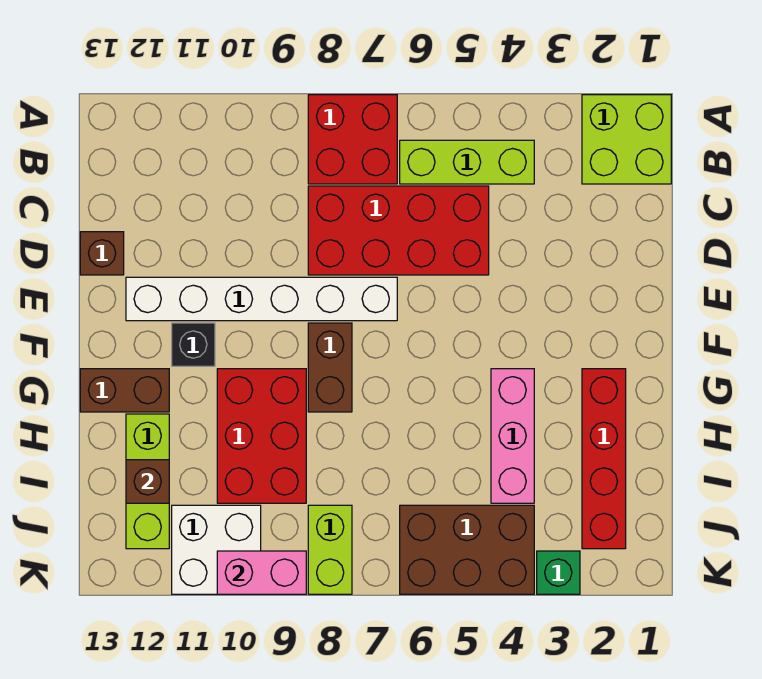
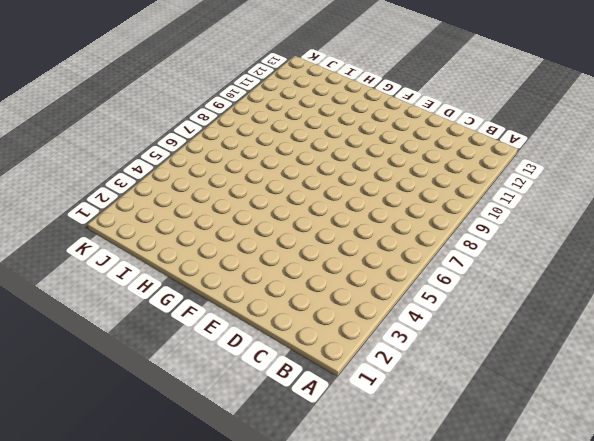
none -> lime brick A1:B2 level 1
none -> red brick A7:B8 level 1
none -> lime brick B4:B6 level 1

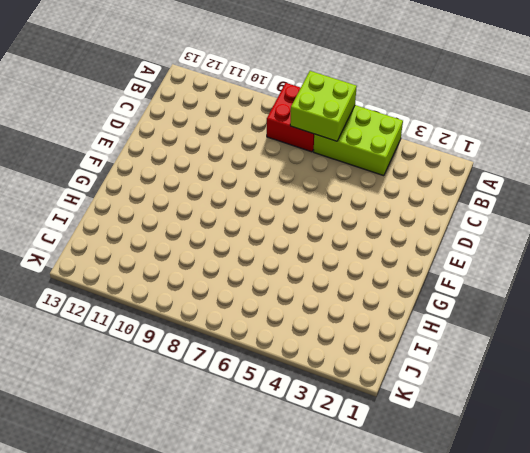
lime brick A4:B6 level 1 -> lime brick B4:B6 level 1
lime brick A6:B7 level 2 -> lime brick A1:B2 level 1
none -> red brick C5:D8 level 1
none -> brown brick D13 level 1
none -> white brick E7:E12 level 1

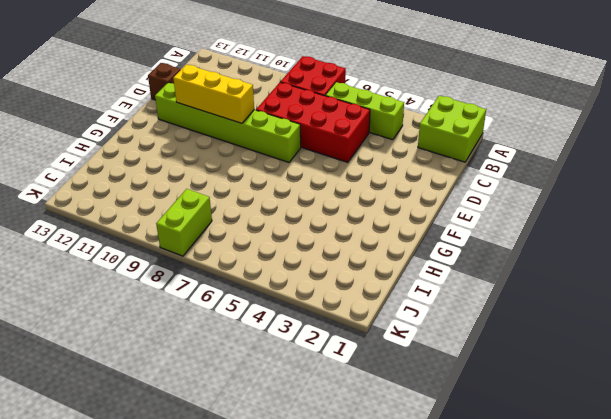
lime brick E7:E12 level 1 -> white brick E7:E12 level 1
yellow brick E9:E11 level 2 -> none
none -> brown brick F8:G8 level 1
none -> black brick F11 level 1
none -> red brick G2:J2 level 1

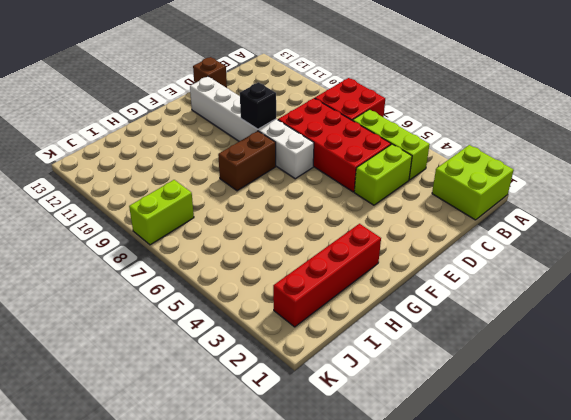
lime brick C4:D4 level 1 -> none
black brick E9 level 2 -> black brick F11 level 1
none -> pink brick G4:I4 level 1
none -> red brick G9:I10 level 1
none -> brown brick G12:G13 level 1

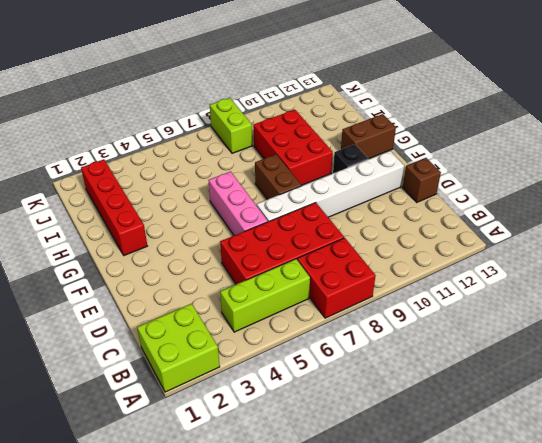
pink brick E6:G6 level 1 -> pink brick G4:I4 level 1
none -> lime brick H12:J12 level 1
none -> brown brick J4:K6 level 1
none -> white brick J10:K11 level 1

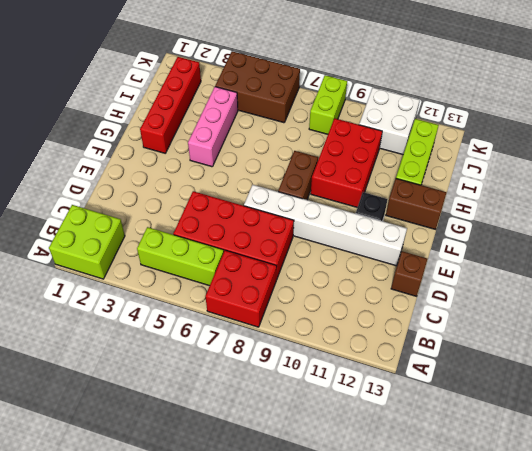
none -> green brick K3 level 1
none -> brown brick I12 level 2
none -> pink brick K9:K10 level 2

